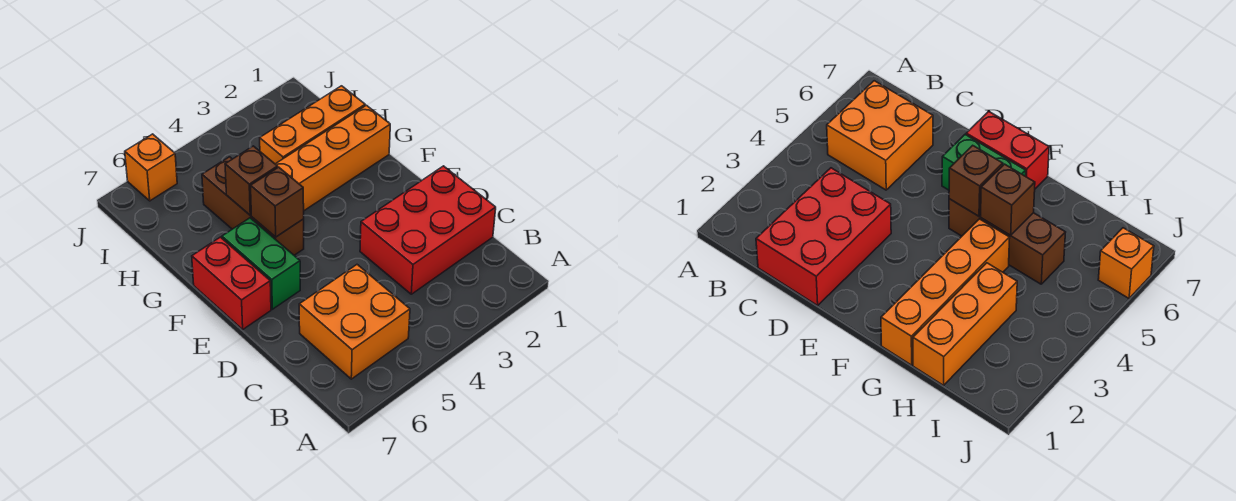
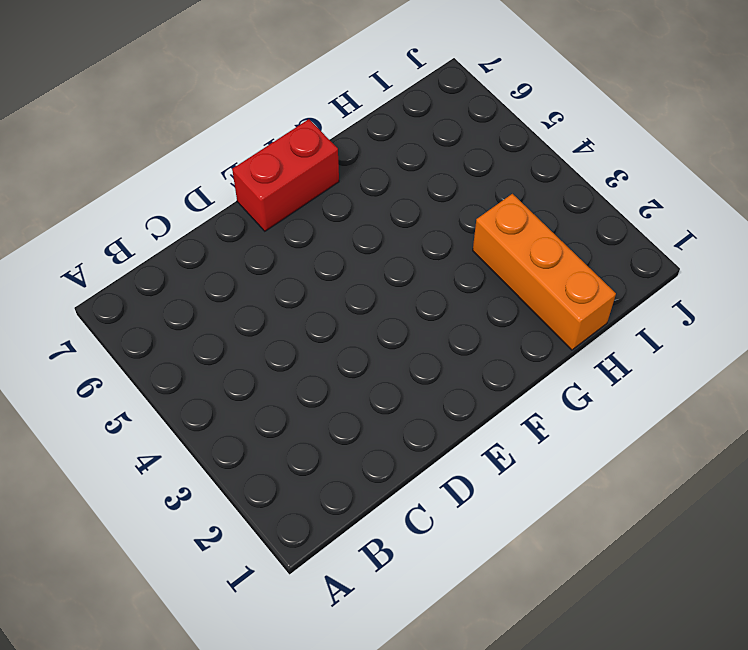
none -> orange brick B5:C6 level 1
none -> red brick C1:D3 level 1

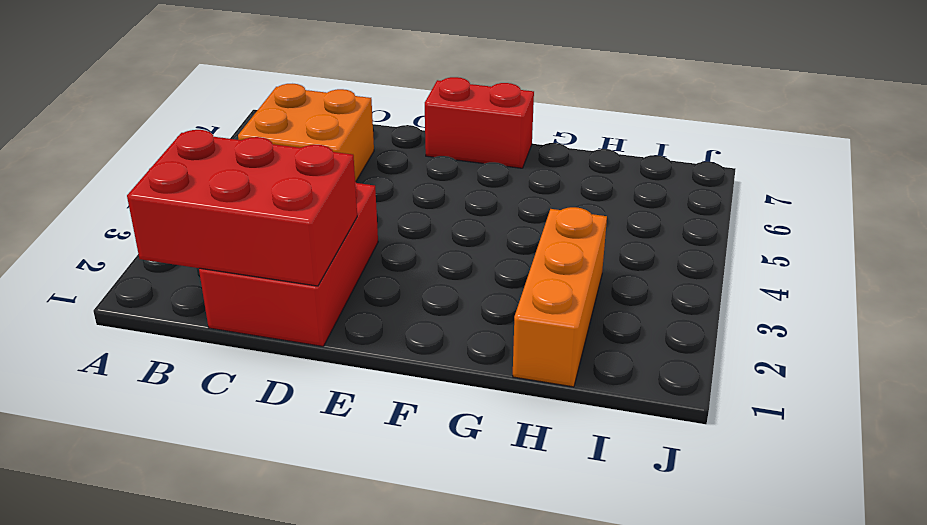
red brick B1:D2 level 2 -> none
none -> green brick E6:F6 level 1
none -> brown brick F5:H5 level 1

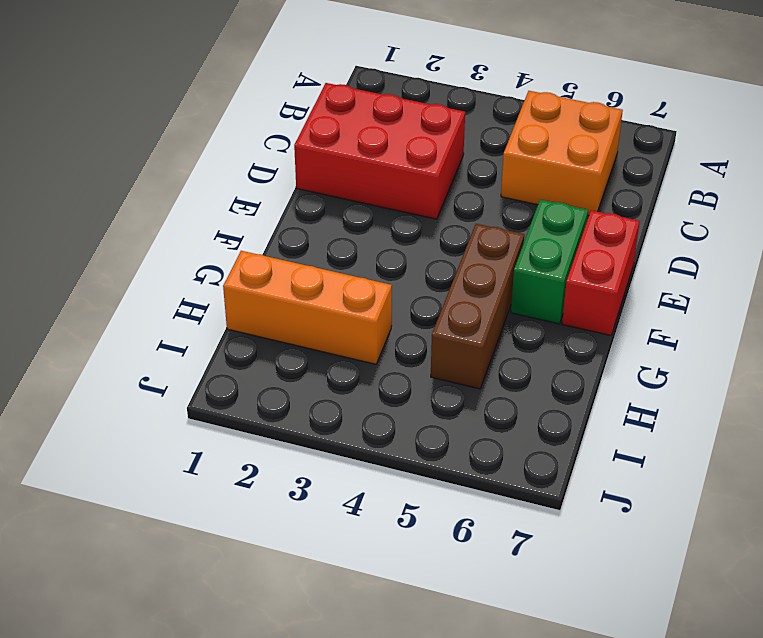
none -> orange brick G1:G4 level 1
none -> orange brick J6 level 1

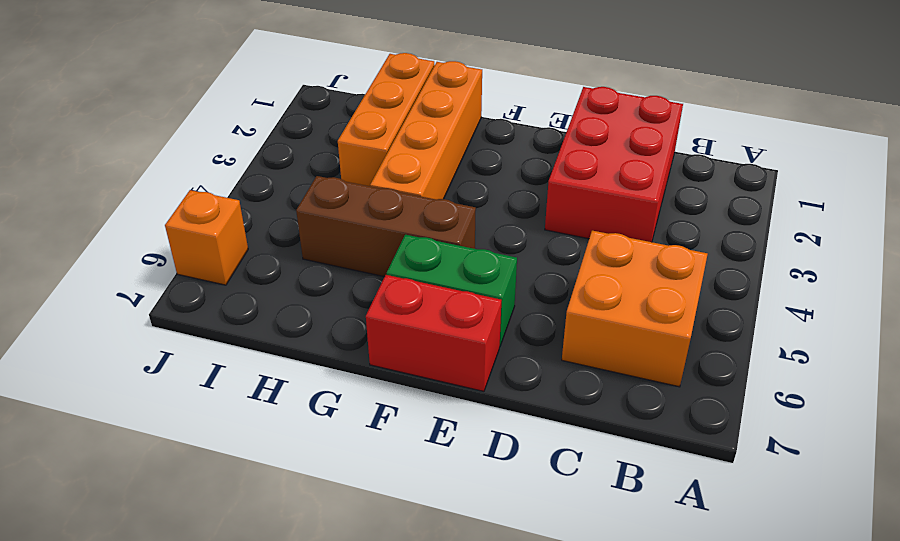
none -> brown brick F5 level 2
none -> brown brick G5 level 2

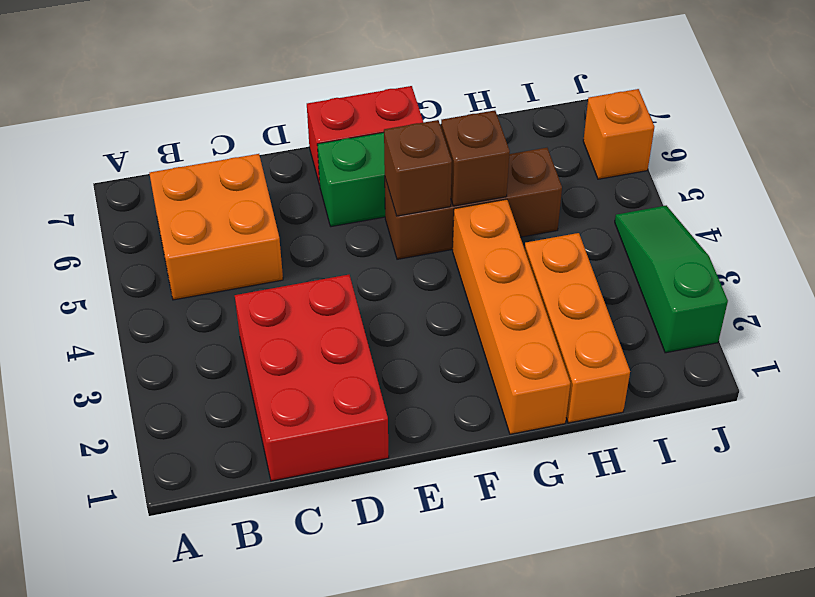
green slope J2:J4 level 1 top 2 -> none

